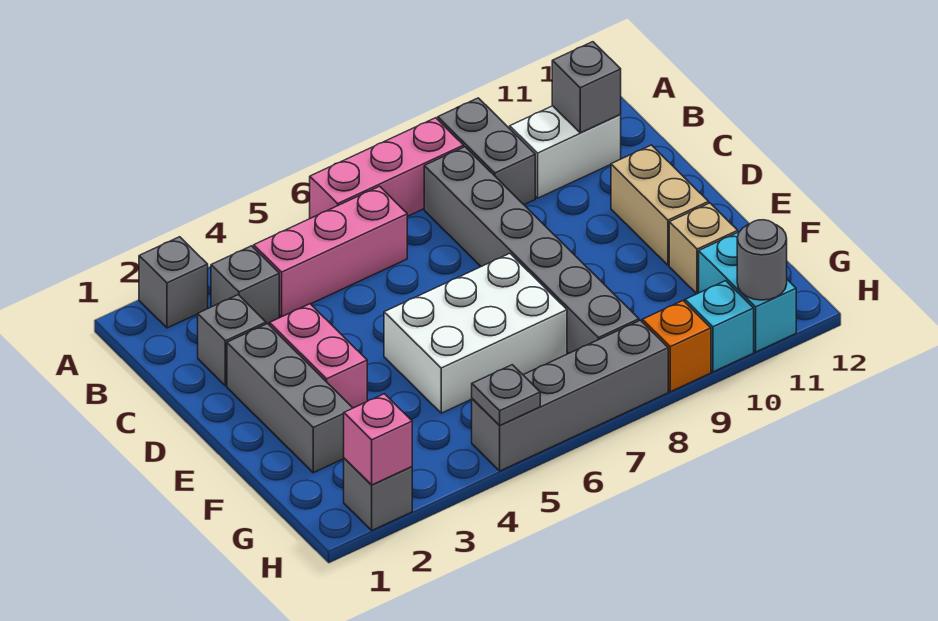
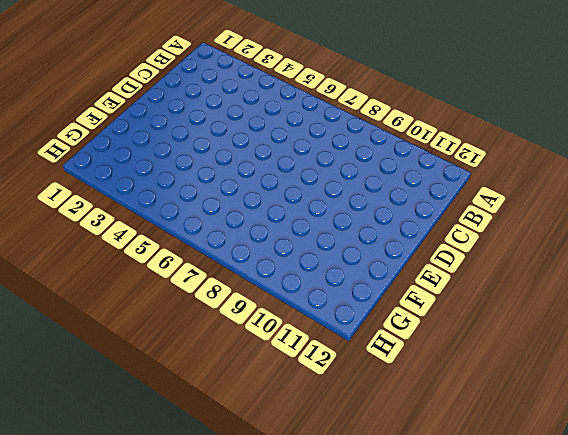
none -> grey brick A2 level 1
none -> pink brick A6:A8 level 1
none -> grey brick A9:B9 level 1

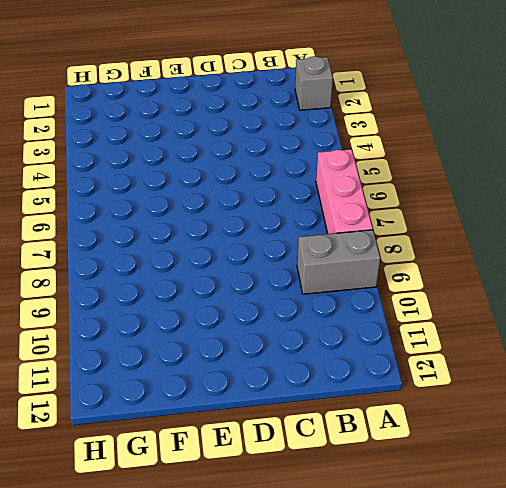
none -> grey brick B3 level 1
none -> pink brick B4:B6 level 1
none -> grey brick B8:G8 level 1

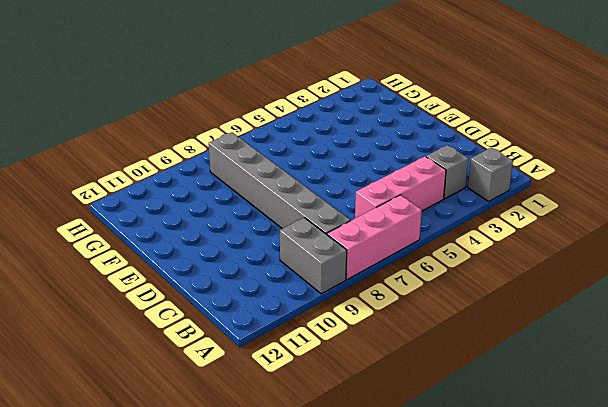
none -> white brick B10:B11 level 1
none -> grey brick C2 level 1
none -> grey brick D2:F2 level 1

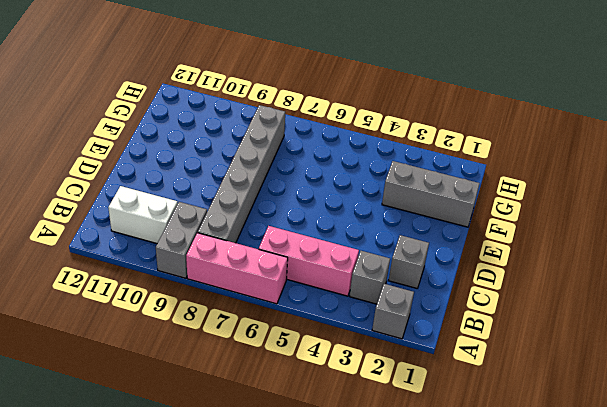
grey brick F1:F3 level 1 -> grey brick D2:F2 level 1
none -> pink brick D3:E3 level 1
none -> tan brick D11:E11 level 1
none -> white brick E5:F7 level 1

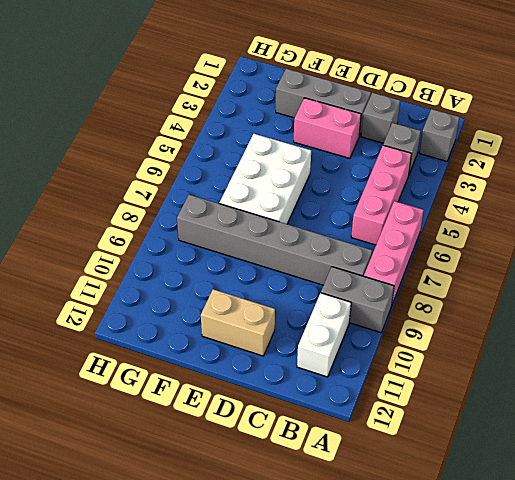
none -> tan brick F11 level 1
none -> cyan brick G11:H11 level 1
none -> grey brick H2 level 1

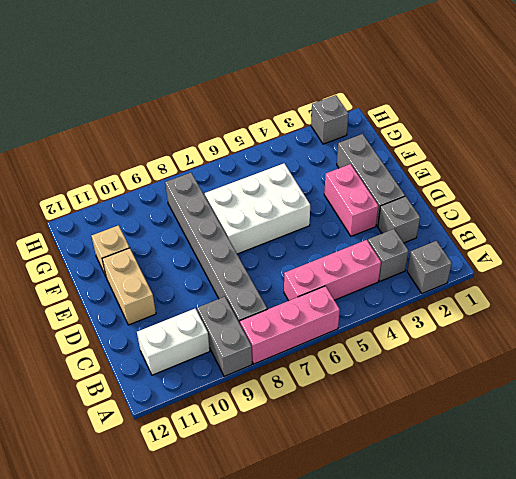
none -> cyan brick G11:H11 level 1
none -> grey brick H5:H8 level 1
none -> orange brick H9 level 1

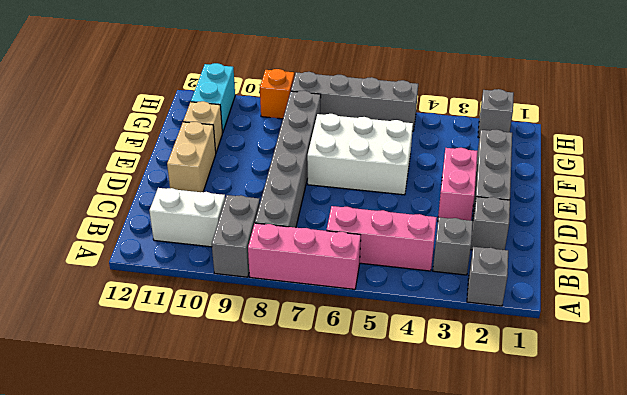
none -> cyan brick H10 level 1
none -> grey brick B11 level 2
none -> pink brick H2 level 2

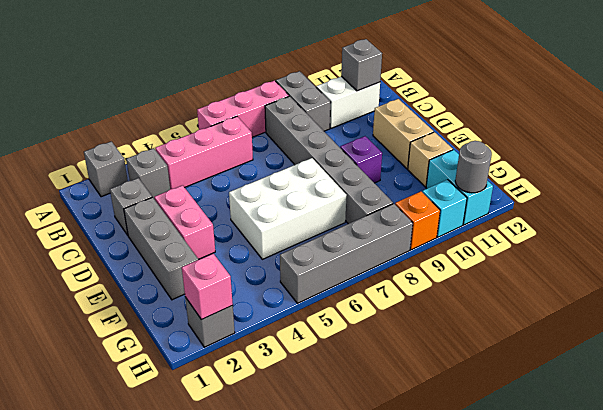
purple brick E9 level 1 -> none
none -> grey plate H5 level 2

